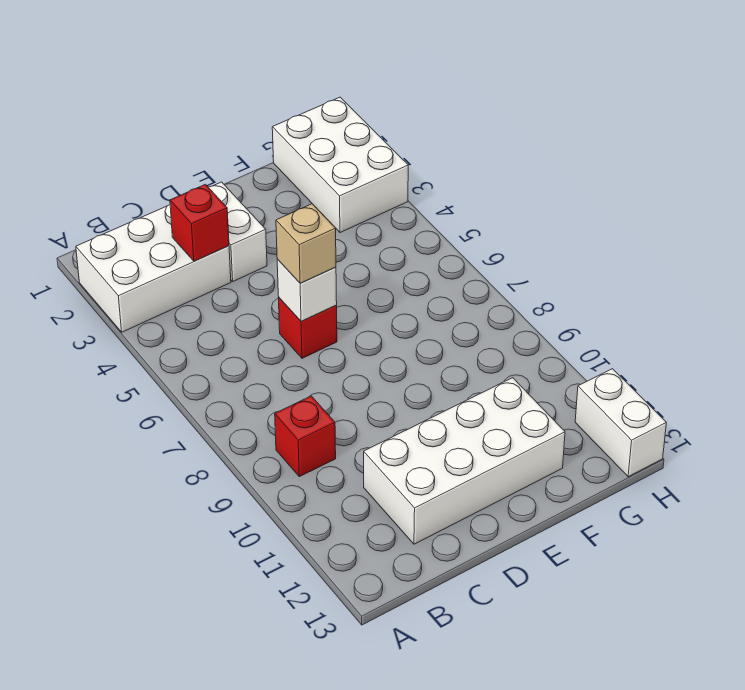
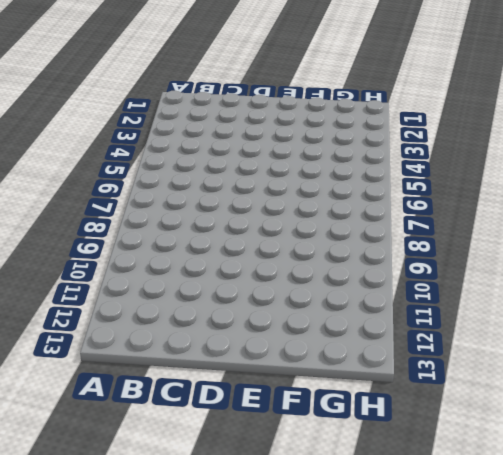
none -> white brick A2:C3 level 1
none -> red brick B9 level 1

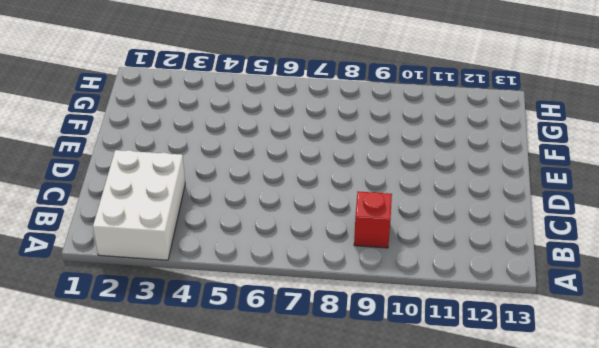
none -> white brick C11:F12 level 1
none -> white brick D2:D3 level 1

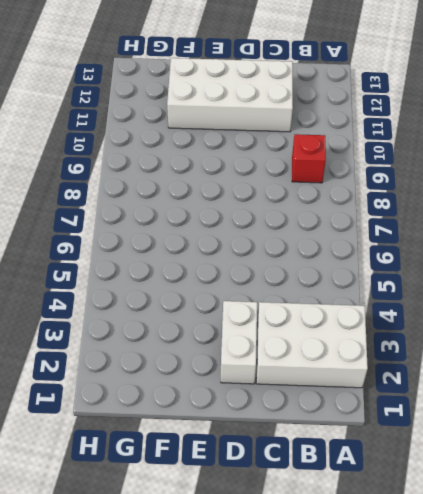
none -> red brick D6 level 1
none -> white brick G1:H3 level 1

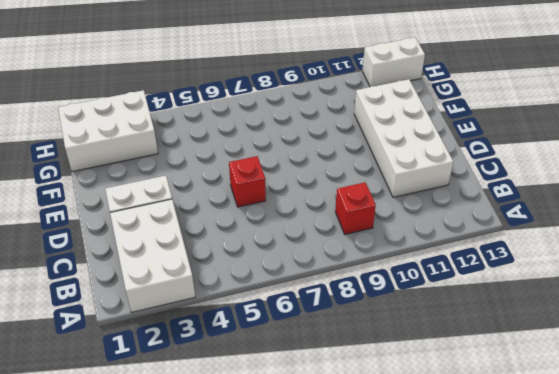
none -> red brick C3 level 2
none -> white brick D6 level 2

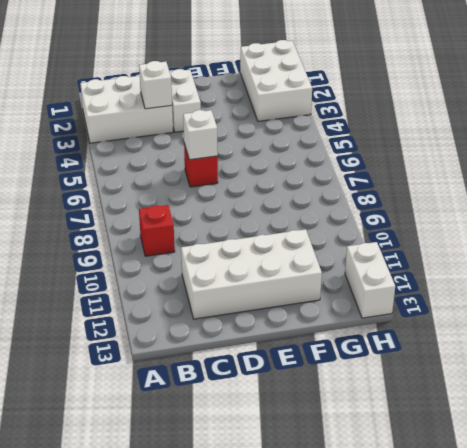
white brick C3 level 2 -> red brick C3 level 2
none -> tan brick D6 level 3

